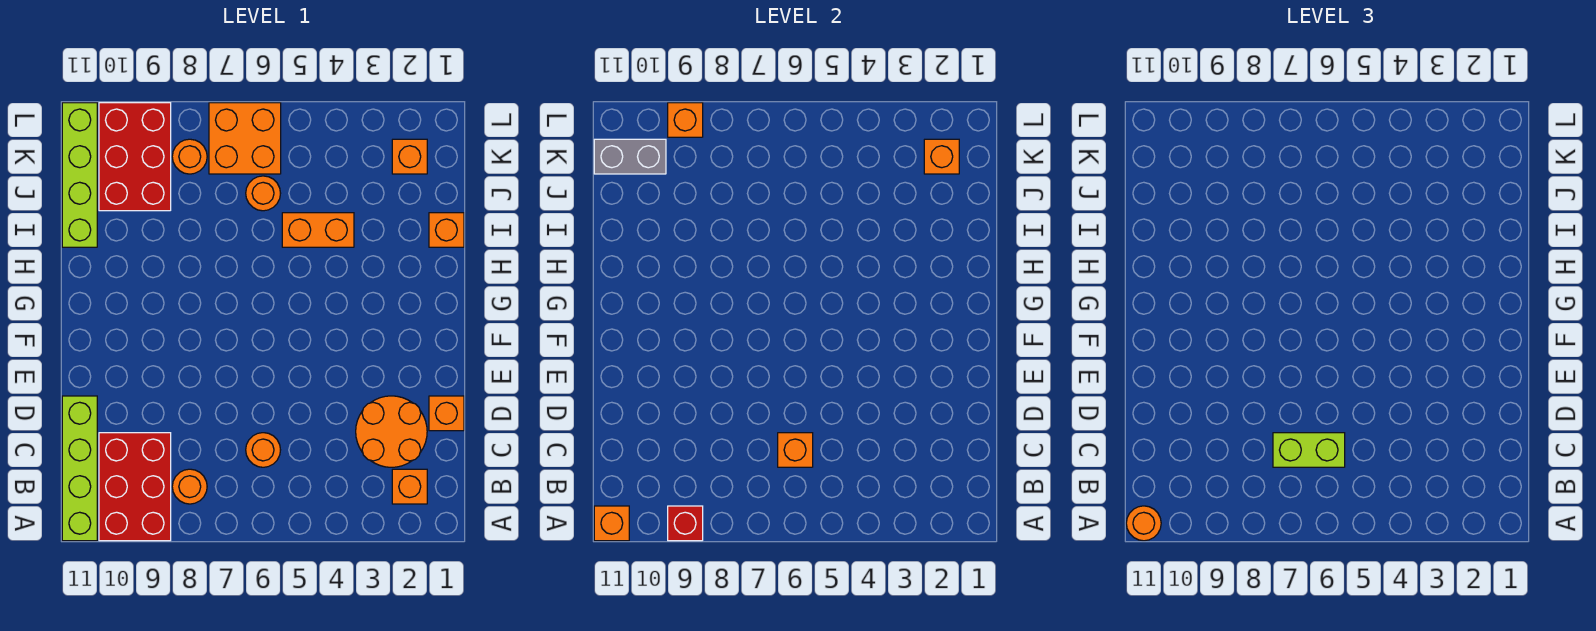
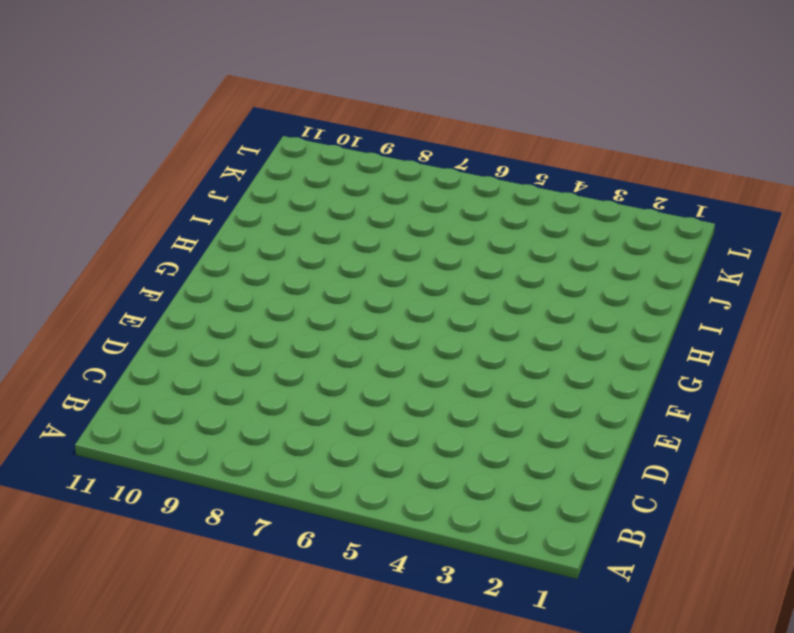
none -> red brick A9:C10 level 1
none -> lime brick A11:D11 level 1
none -> orange brick B2 level 1

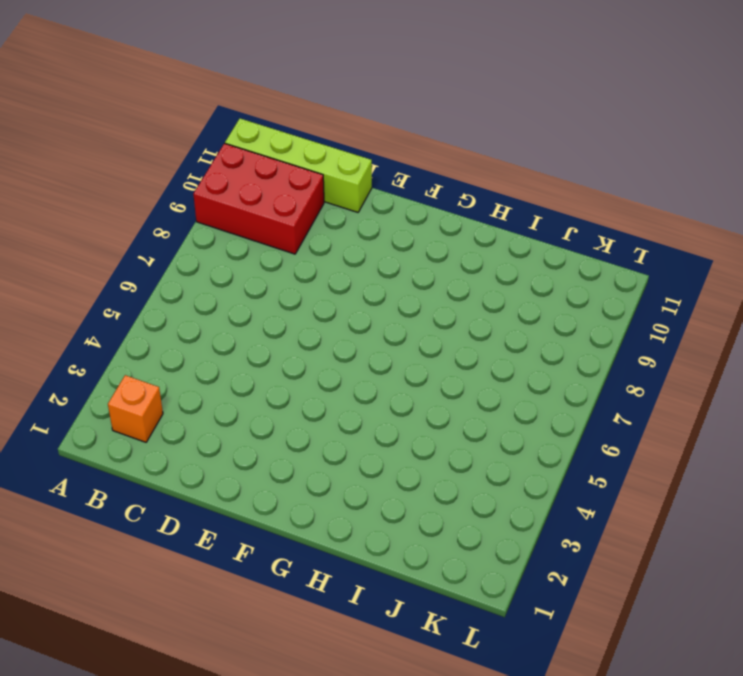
none -> orange round brick B8 level 1
none -> orange round brick C2:D3 level 1
none -> orange round brick C6 level 1

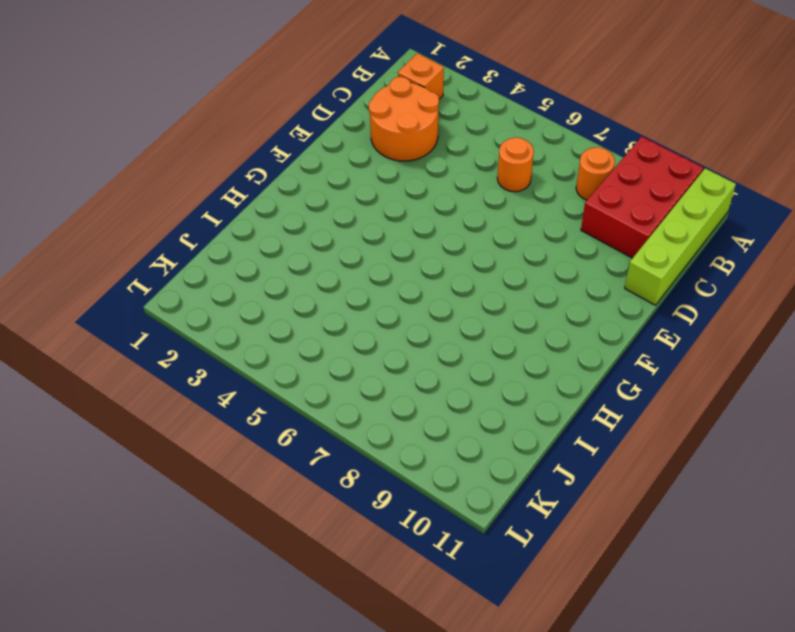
none -> orange brick D1 level 1
none -> orange brick I1 level 1
none -> orange brick I4:I5 level 1

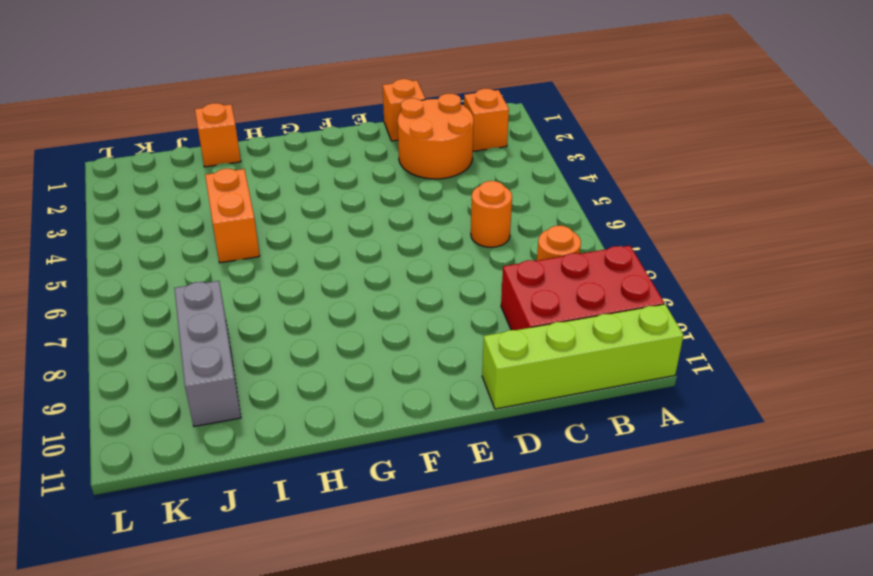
grey brick J8:J10 level 1 -> red brick J9:L10 level 1
none -> lime brick I11:L11 level 1
none -> orange round brick J6 level 1
none -> orange brick K2 level 1

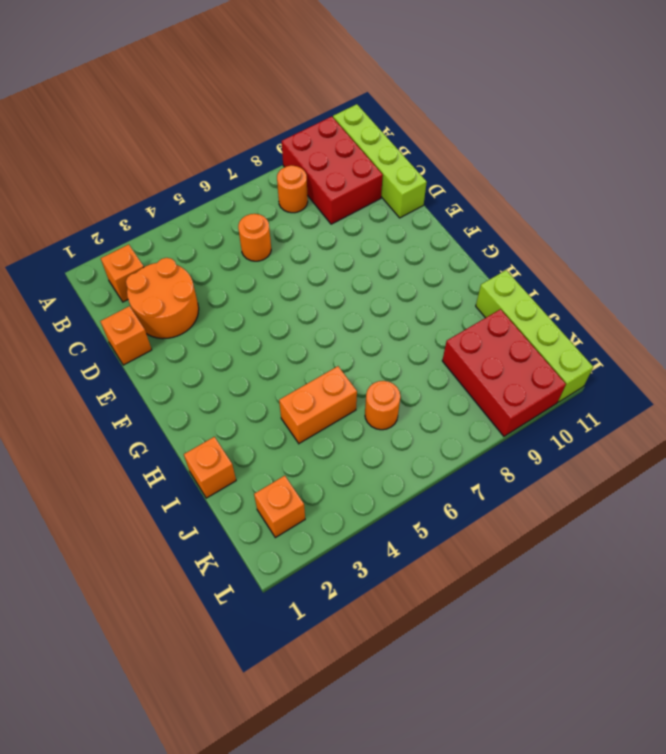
none -> orange brick K6:L7 level 1
none -> orange round brick K8 level 1
none -> red brick A9 level 2

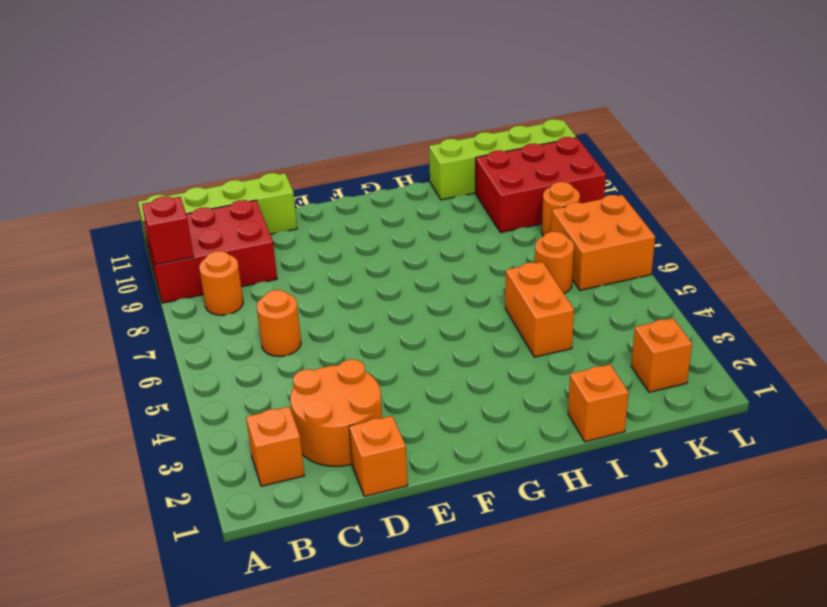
none -> orange brick A11 level 2
none -> orange brick C6 level 2
none -> orange brick K2 level 2

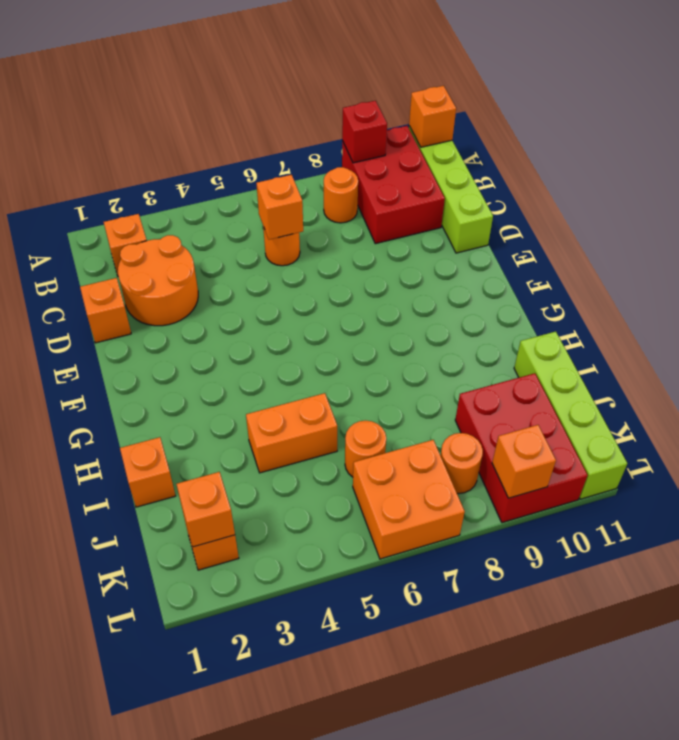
none -> grey brick K10:K11 level 2
none -> orange round brick A11 level 3
none -> lime brick C6:C7 level 3

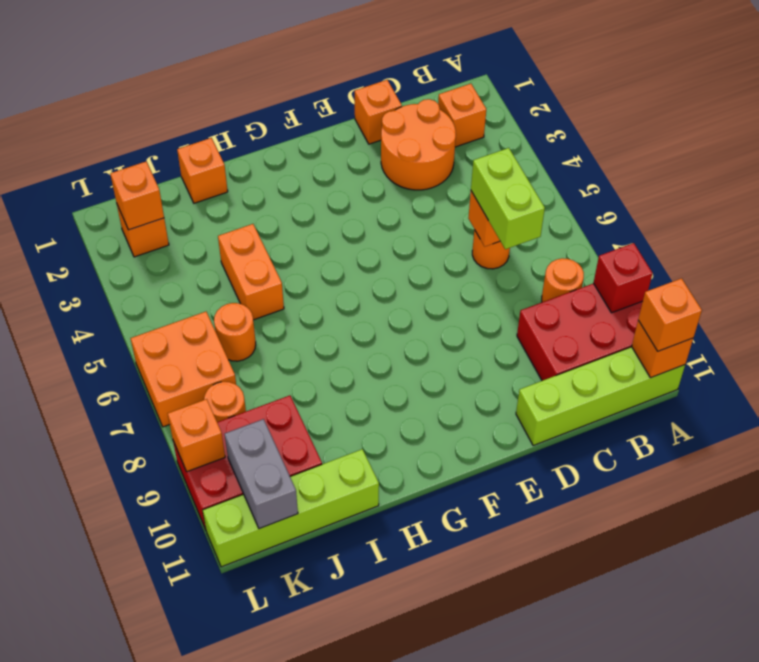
orange brick A11 level 3 -> orange round brick A11 level 3

